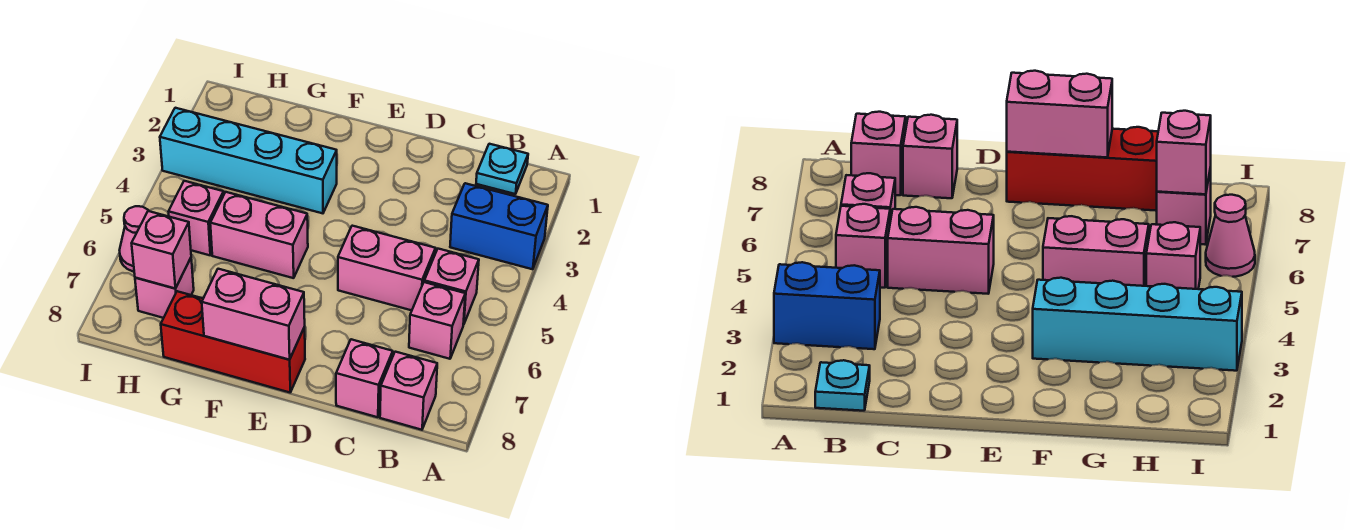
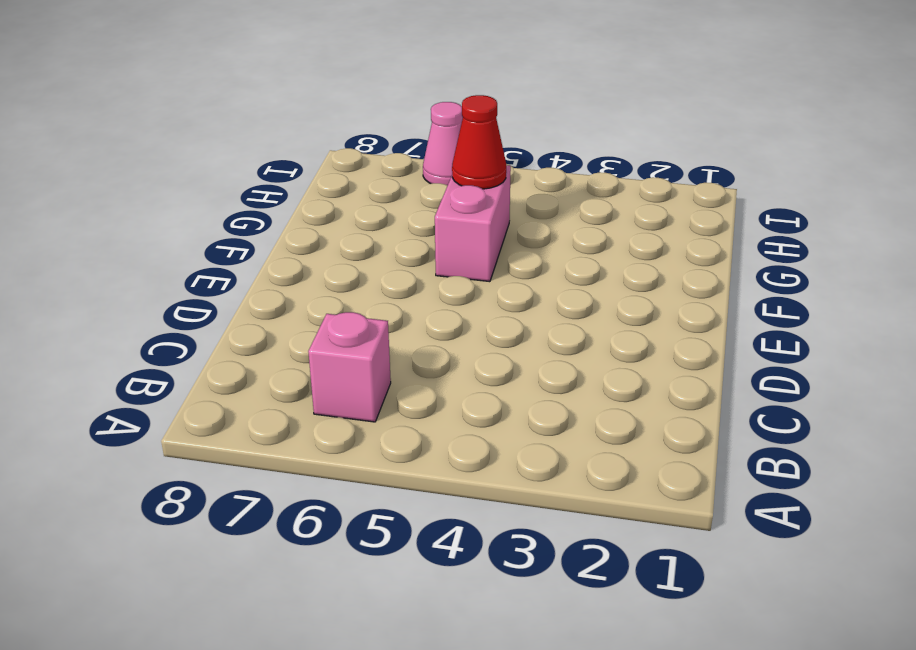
red cone G5 level 2 -> none
none -> blue brick A3:B3 level 1
none -> cyan plate B1 level 1
none -> pink brick B5 level 1

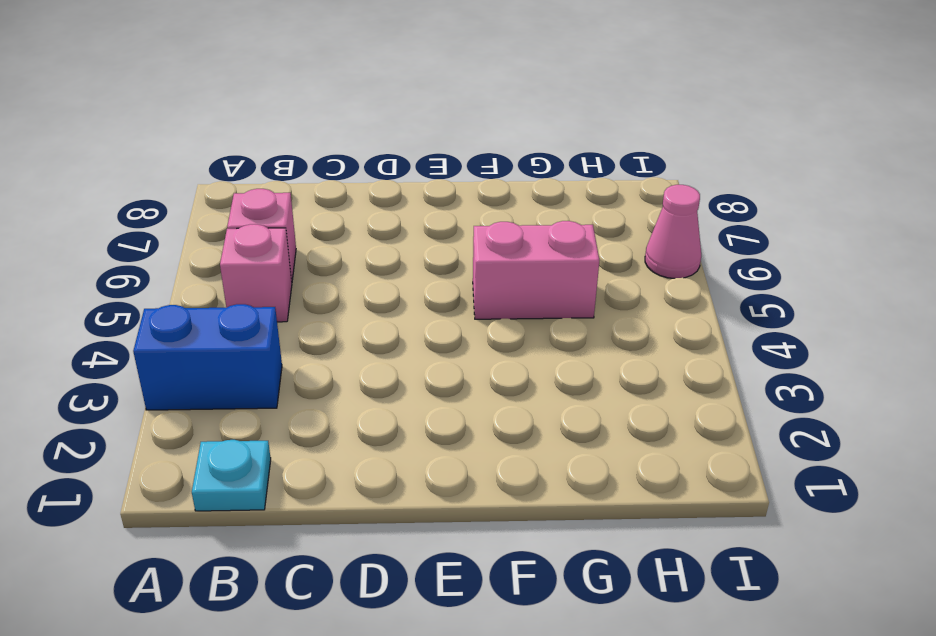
none -> pink brick B8 level 1
none -> pink brick C5:D5 level 1
none -> pink brick C8 level 1

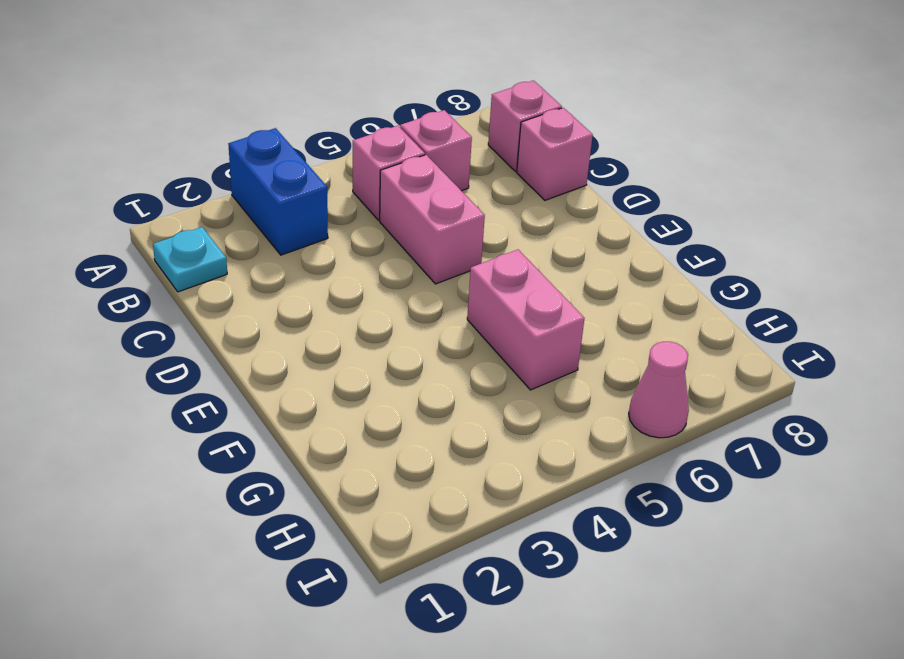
none -> red brick E8:G8 level 1
none -> cyan brick F3:I3 level 1
none -> pink brick H5 level 1

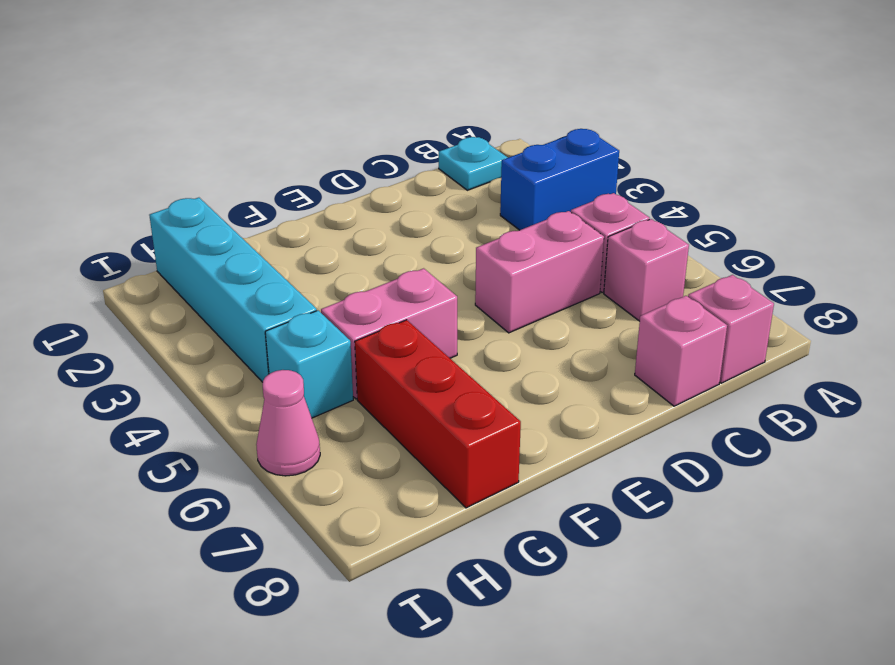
red brick G6:G8 level 1 -> red brick E8:G8 level 1
cyan brick H1:H4 level 1 -> cyan brick F3:I3 level 1
cyan brick H5 level 1 -> pink brick H5 level 1
none -> pink brick H7 level 1
none -> pink brick E8:F8 level 2
none -> pink brick H7 level 2

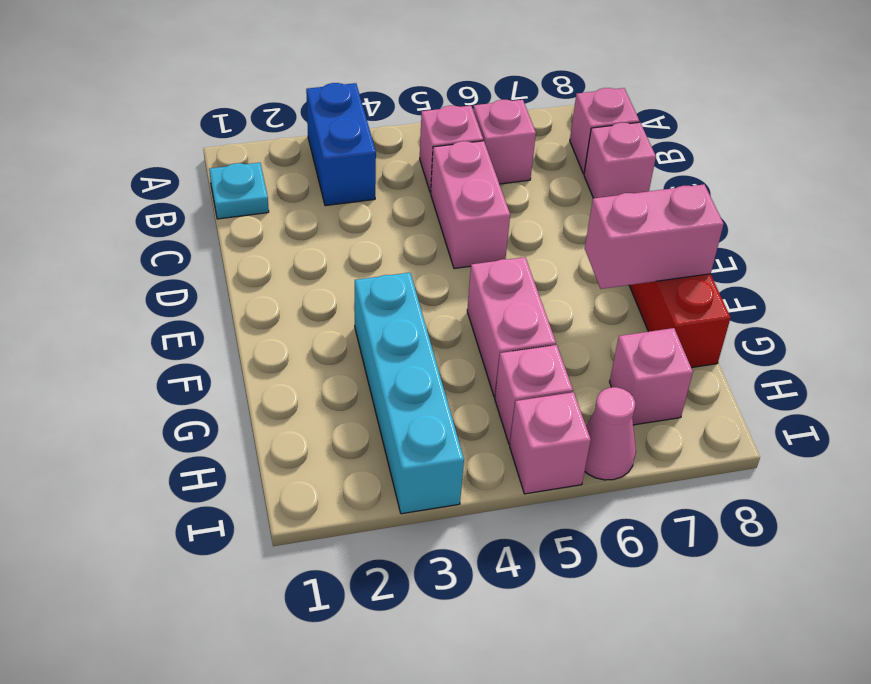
pink brick F7:F8 level 2 -> pink brick E8:F8 level 2
pink brick I5 level 1 -> pink brick H7 level 2

